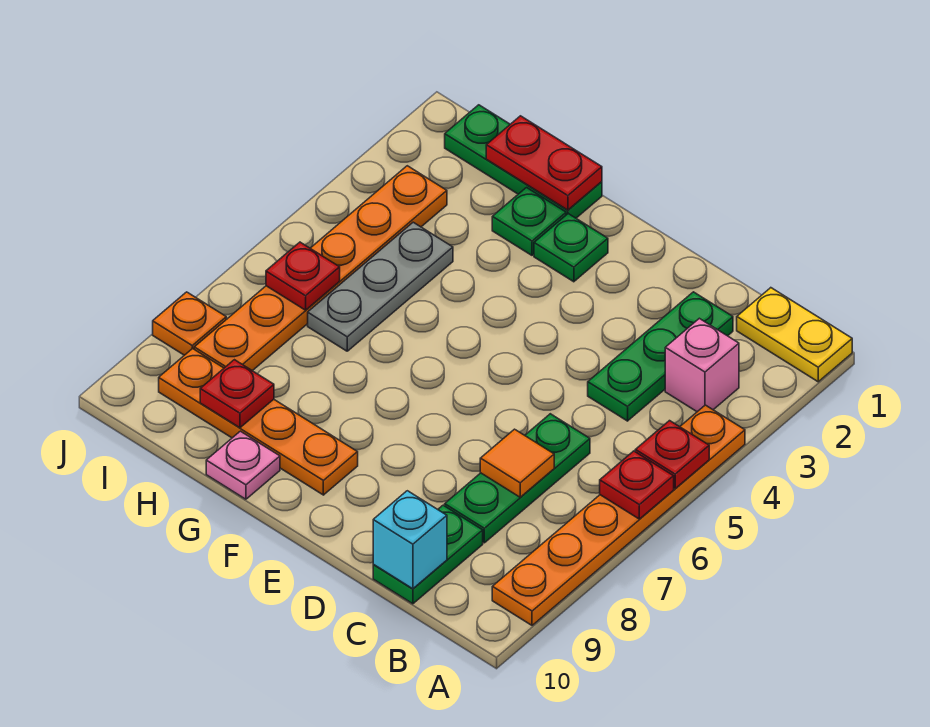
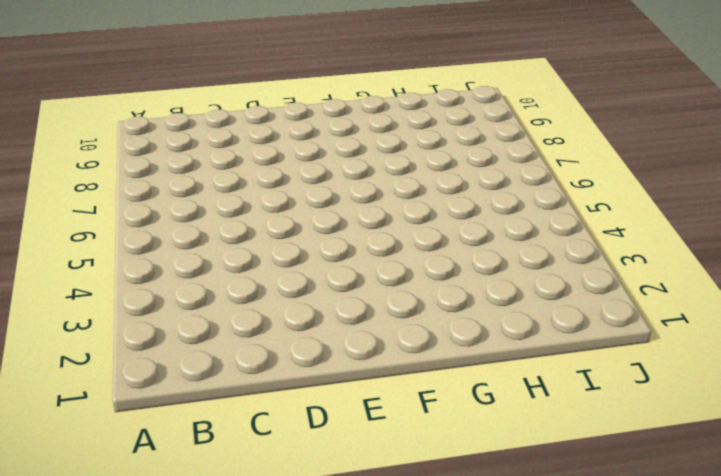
none -> yellow plate A1:B1 level 1
none -> orange plate A4:A9 level 1
none -> pink brick B3 level 1

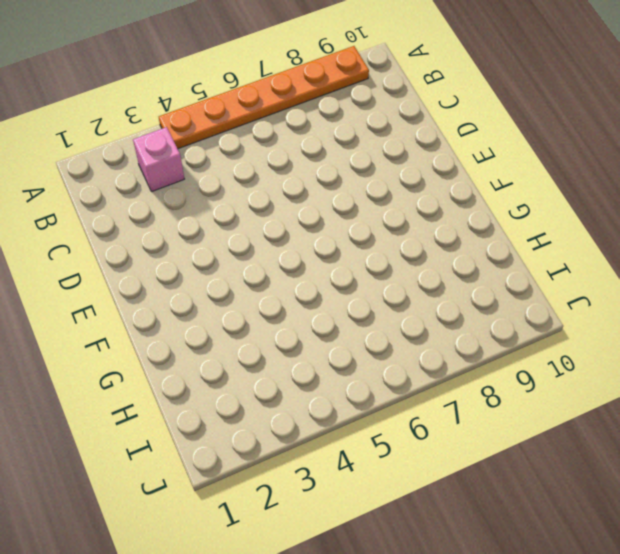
none -> yellow plate A1:B1 level 1
none -> green plate C2:C4 level 1
none -> green plate C6:C8 level 1

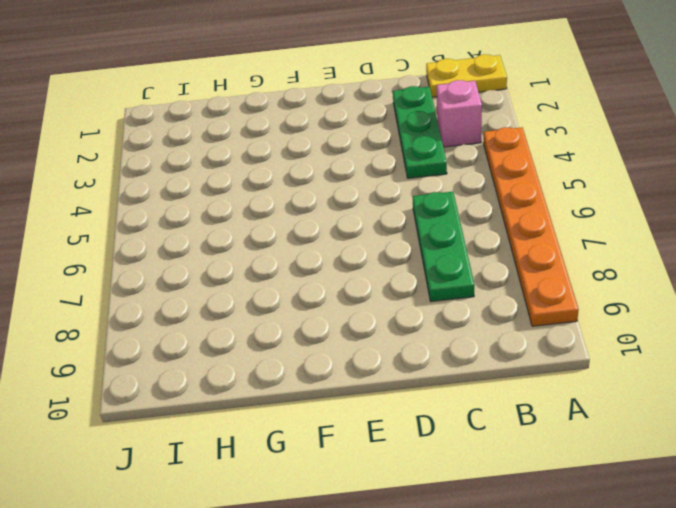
none -> green plate C9:C10 level 1
none -> green plate F2 level 1
none -> orange plate F9:I9 level 1

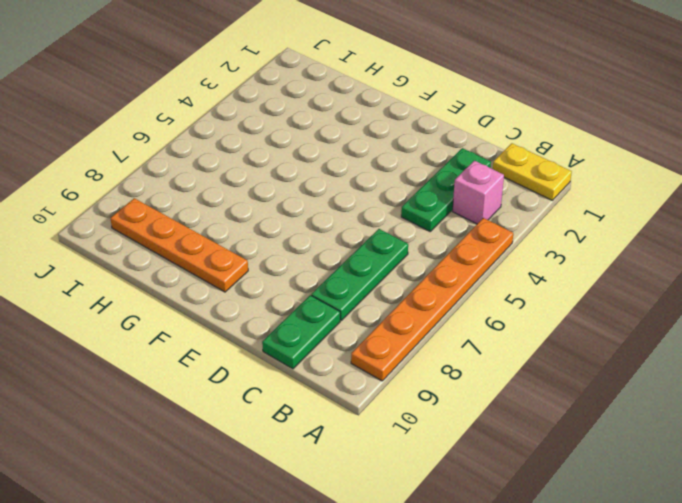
none -> green plate F2 level 1
none -> green plate G1:I1 level 1
none -> green plate G2 level 1

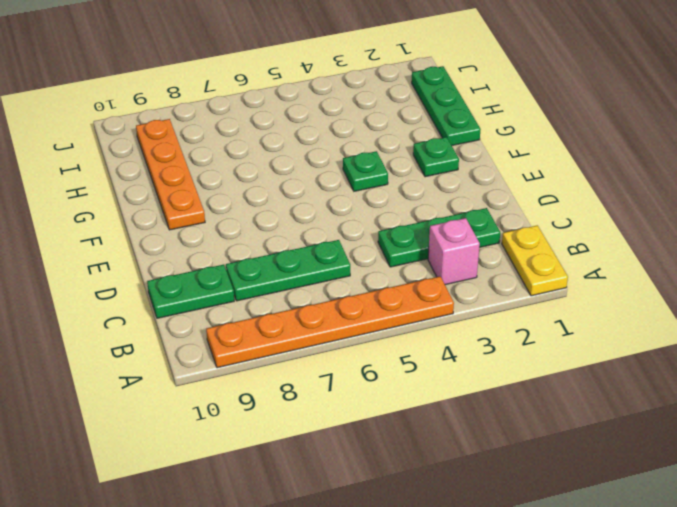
green plate F4 level 1 -> green plate G2 level 1
none -> pink plate G10 level 1
none -> grey plate H4:H6 level 1
none -> orange plate I3:I8 level 1

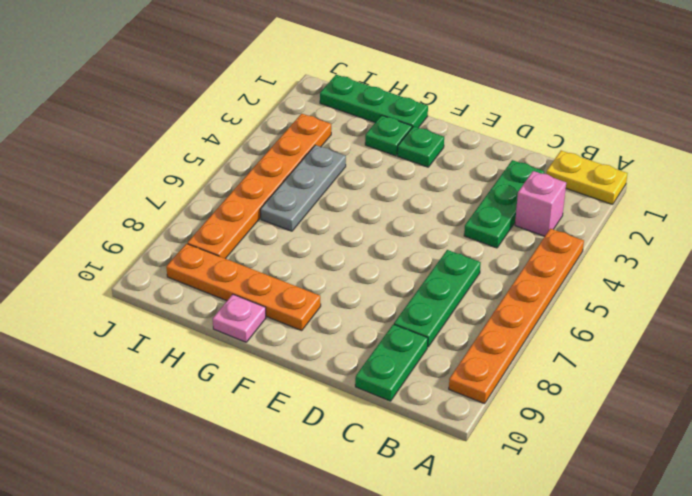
none -> orange plate J8 level 1
none -> red plate A5 level 2
none -> red plate A6 level 2

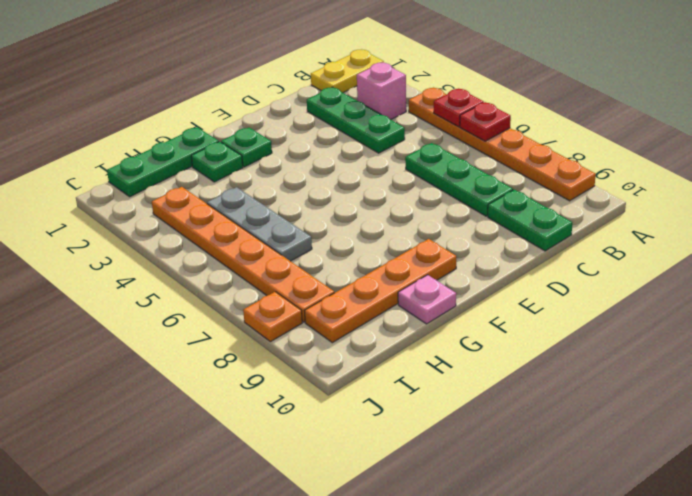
none -> orange tile C7 level 2
none -> cyan brick C10 level 2
none -> red plate G1:H1 level 2

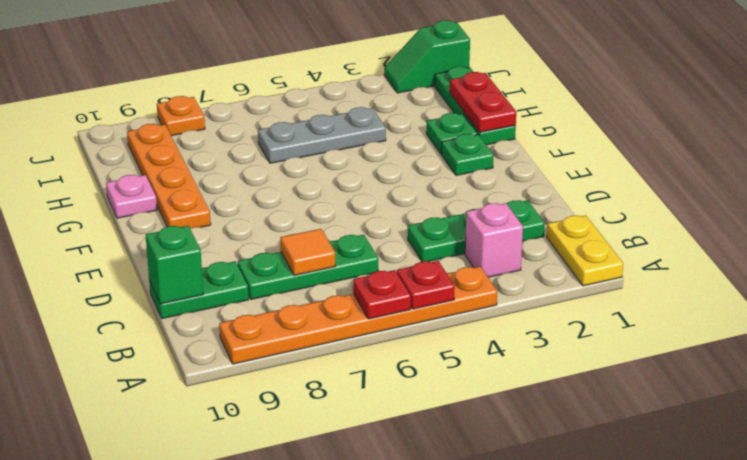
green brick C10 level 2 -> cyan brick C10 level 2
green slope J1:J2 level 1 top 1 -> none
none -> orange plate I3:I8 level 1
none -> red plate H9 level 2
none -> red plate I6 level 2

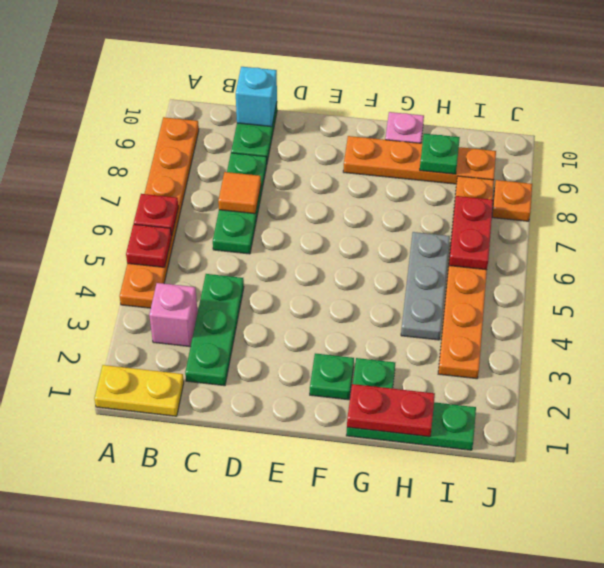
green plate H9 level 2 -> red plate H9 level 2
red plate I6:I7 level 2 -> red plate I6 level 2

